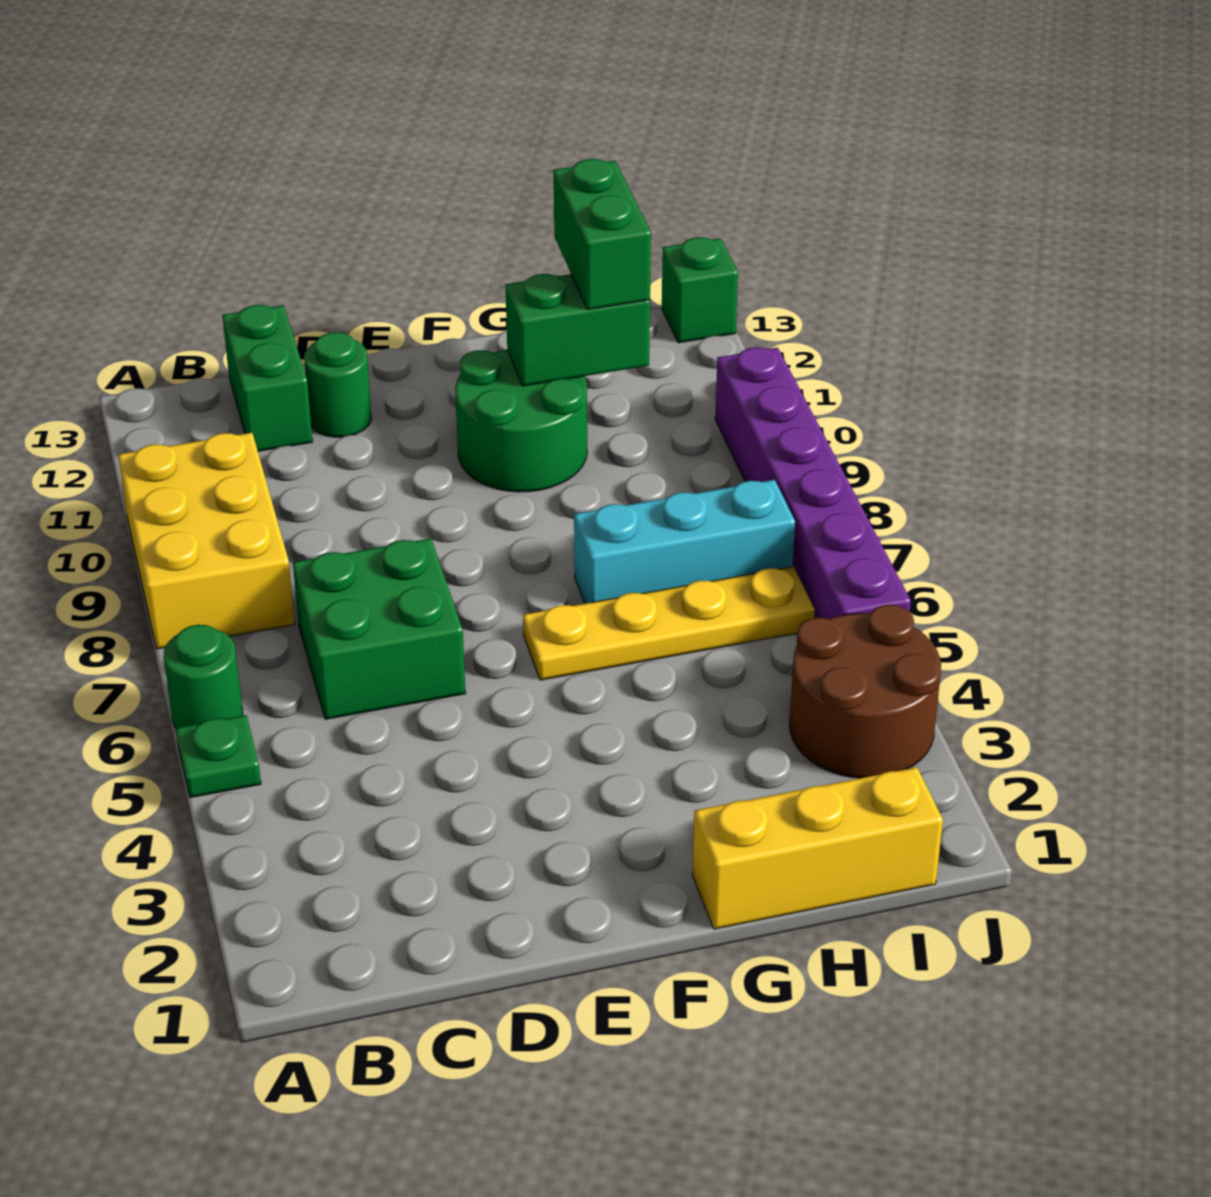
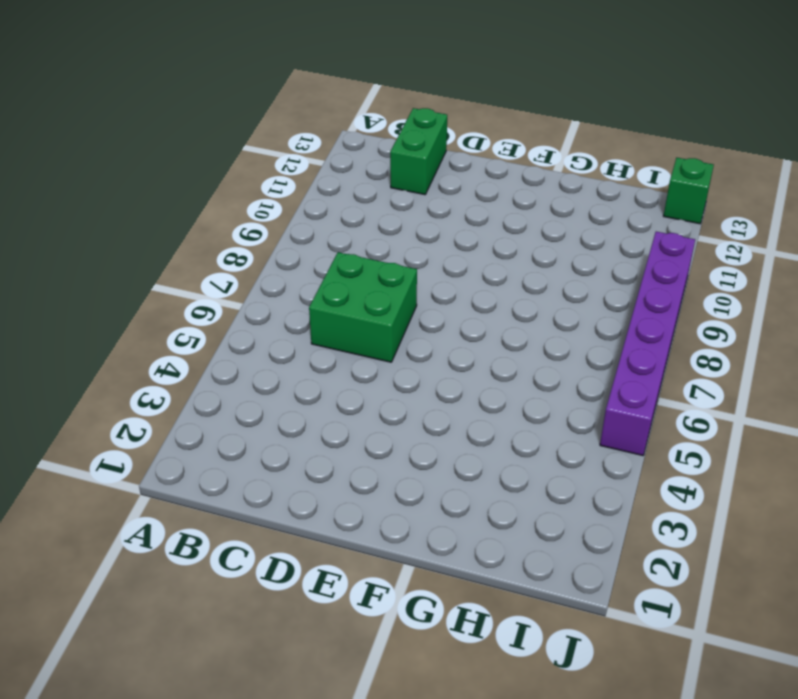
none -> green plate A5 level 1
none -> green round brick A6 level 1
none -> yellow brick A8:B10 level 1

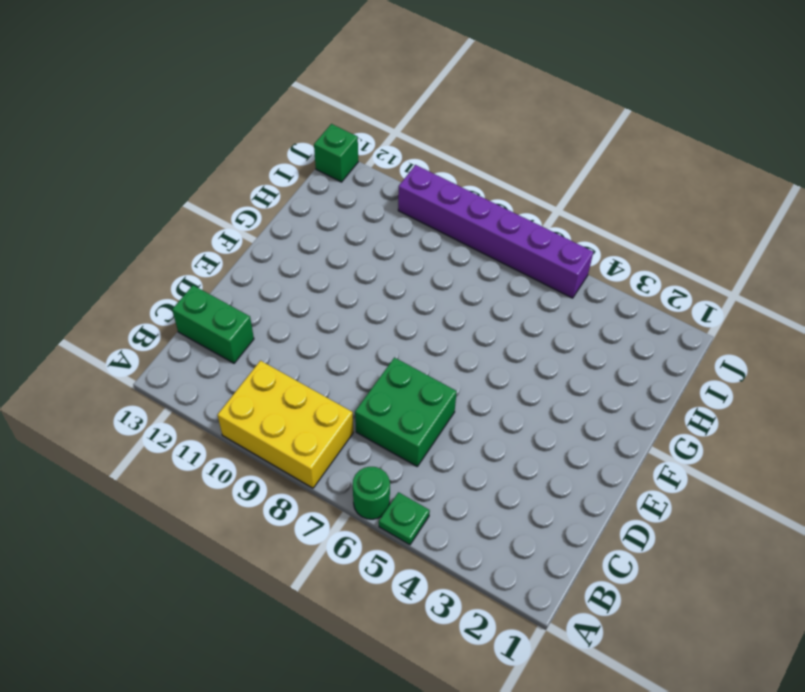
none -> green round brick D12 level 1
none -> yellow plate F6:I6 level 1
none -> green round brick F10:G11 level 1

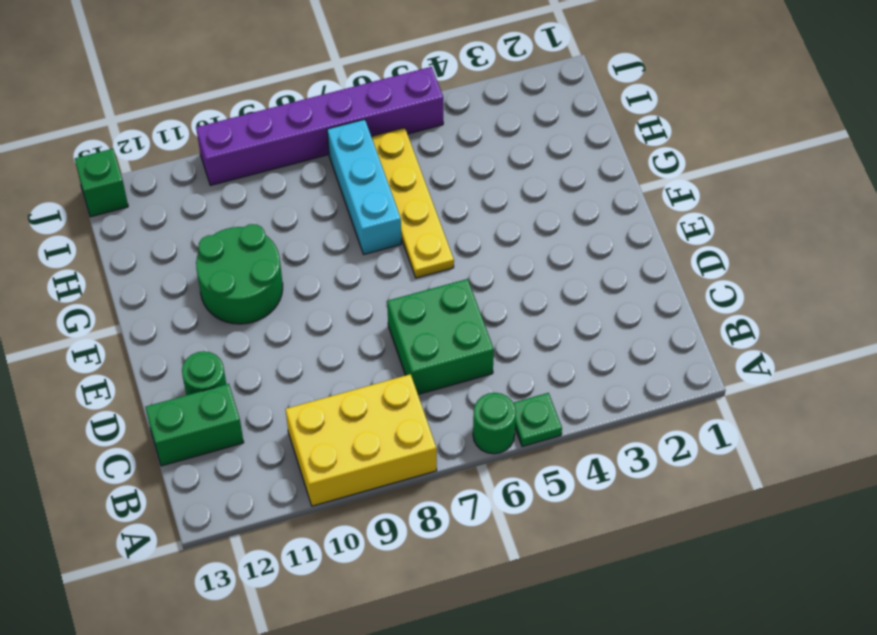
none -> yellow brick G1:I1 level 1
none -> brown round brick I3:J4 level 1
none -> green brick G11:H11 level 2

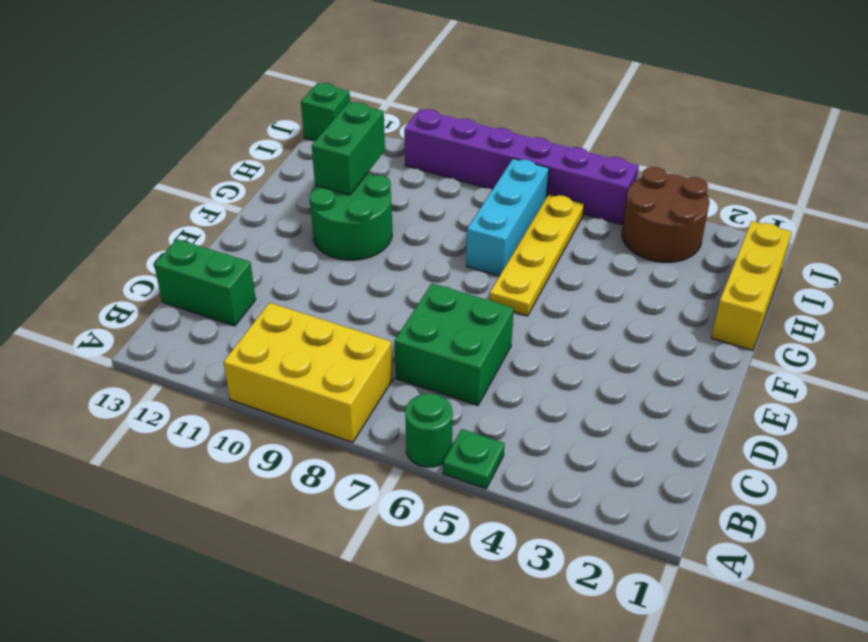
none -> green round brick D12 level 1
none -> green brick H11:H12 level 3

